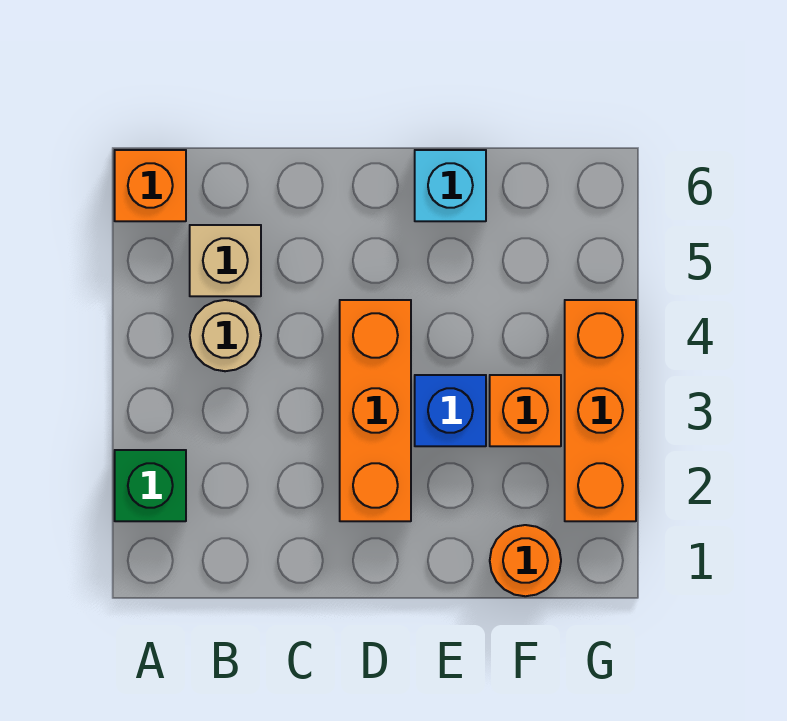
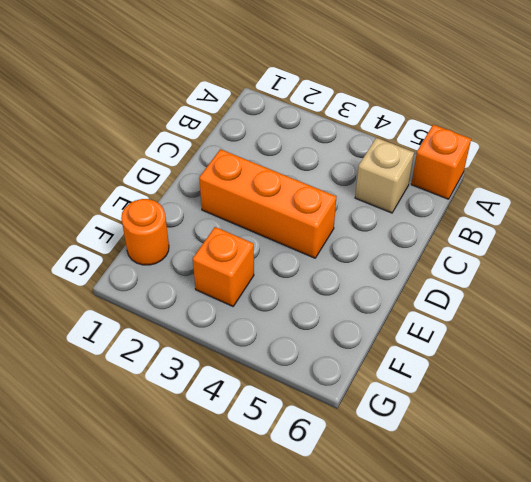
none -> green brick A2 level 1
none -> tan round brick B4 level 1

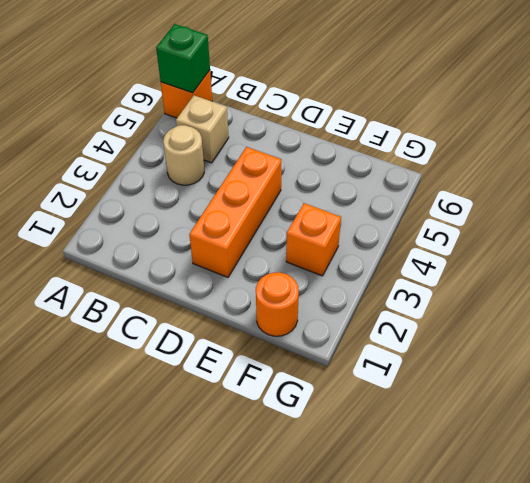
green brick A6 level 2 -> green brick A2 level 1
none -> blue brick E3 level 1
none -> cyan brick E6 level 1

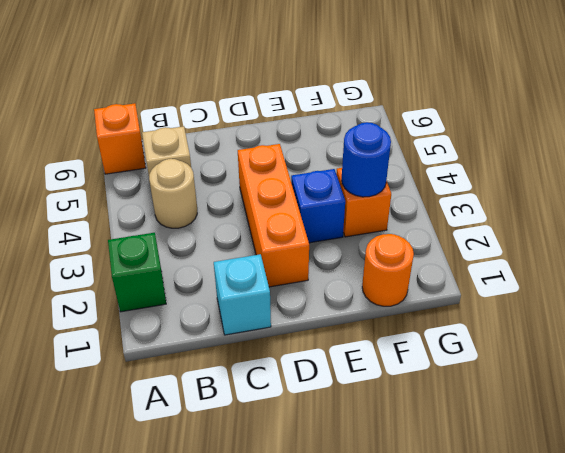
cyan brick C1 level 1 -> cyan brick E6 level 1
blue round brick F3 level 2 -> none
none -> orange brick G2:G4 level 1

